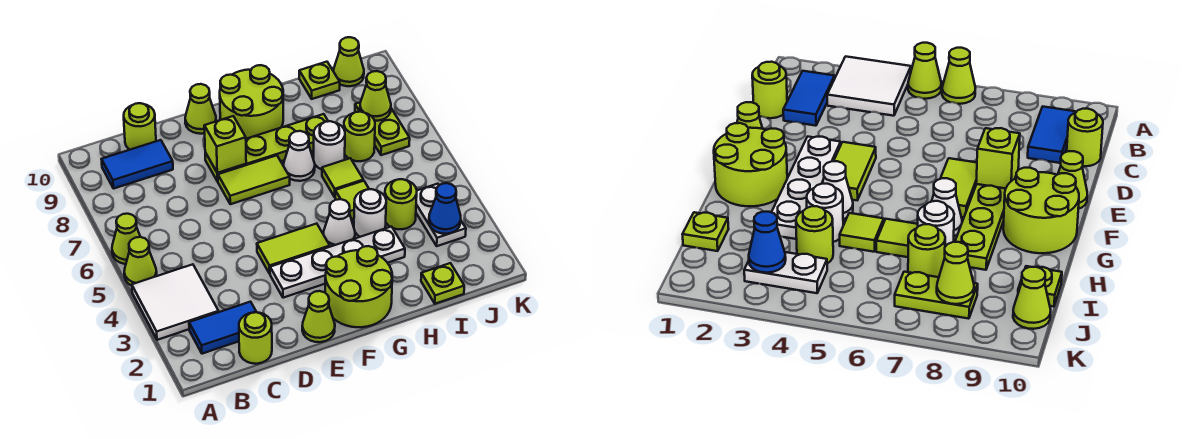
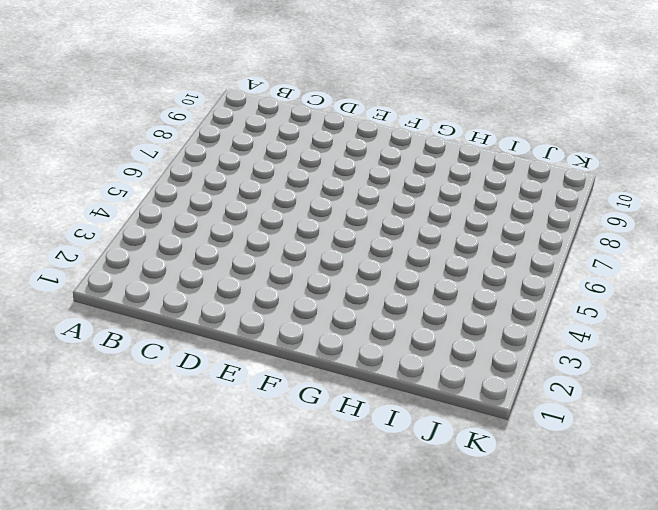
none -> white tile A3:B4 level 1
none -> lime cone A5 level 1
none -> lime cone A6 level 1
none -> blue tile B2:C2 level 1

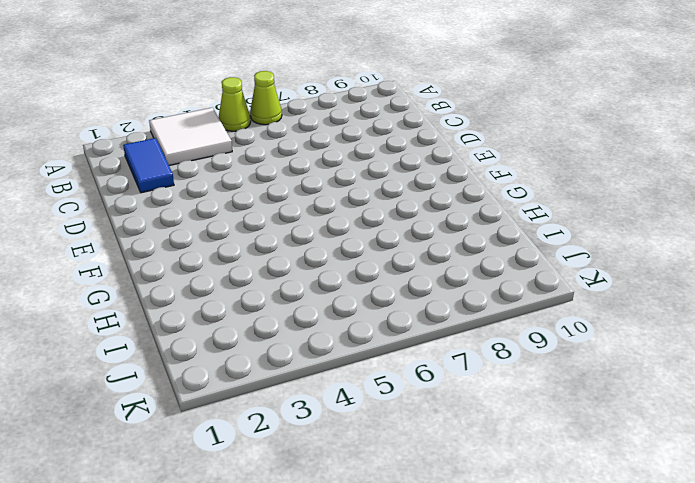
none -> blue tile B9:C9 level 1
none -> lime round brick C1 level 1
none -> lime round brick C10 level 1
none -> lime cone E1 level 1

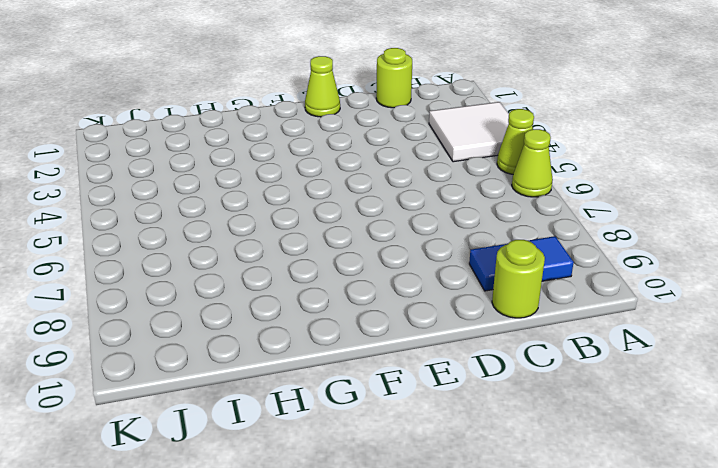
none -> blue tile B2:C2 level 1
none -> white plate E3:H3 level 1
none -> lime tile E4:F4 level 1
none -> lime tile E7:F7 level 1

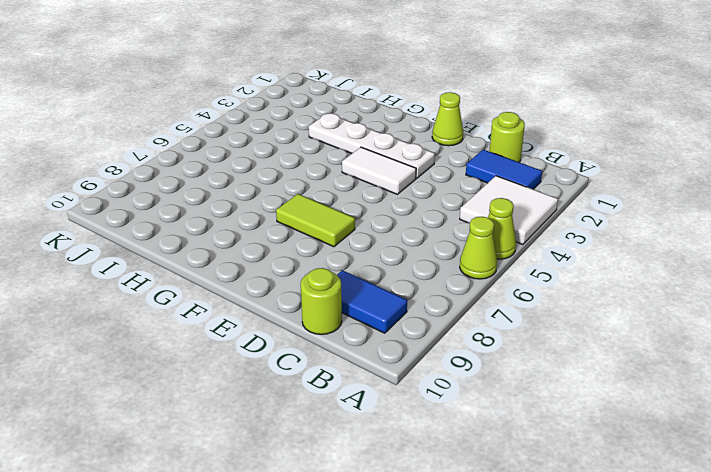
white tile E4:F4 level 1 -> lime tile E4:F4 level 1
none -> lime plate E8:H8 level 1
none -> lime cone E10 level 1
none -> lime round brick F1:G2 level 1
none -> lime round brick F9:G10 level 1

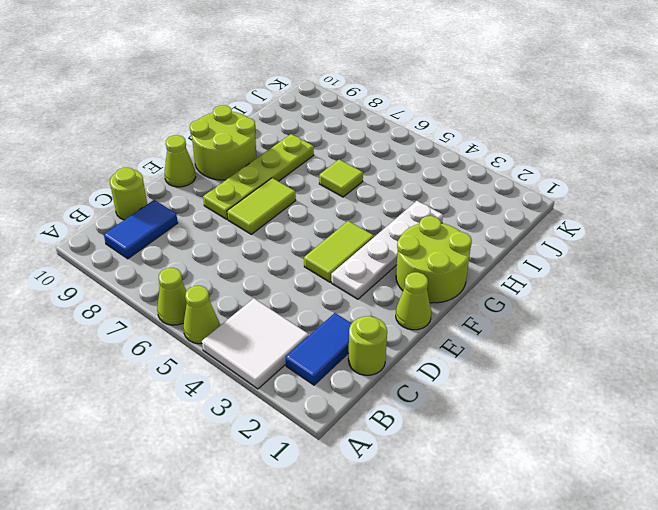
none -> white cone G4 level 1
none -> white cone G7 level 1
none -> white round brick H4 level 1
none -> lime tile H5 level 1

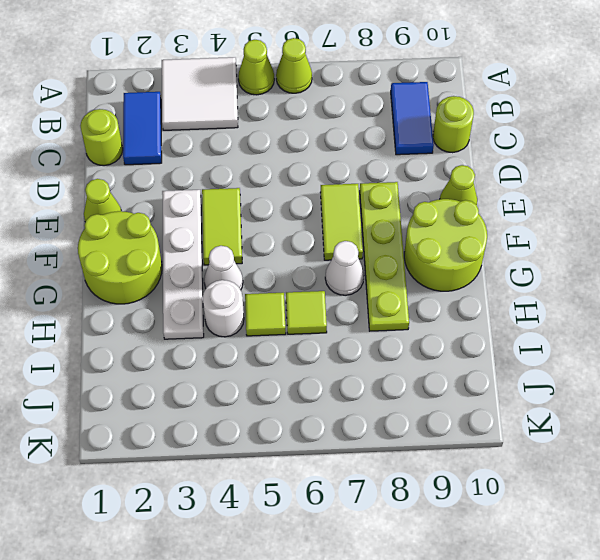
none -> white round brick H7 level 1
none -> lime plate I1 level 1
none -> lime round brick I4 level 1
none -> lime round brick I7 level 1

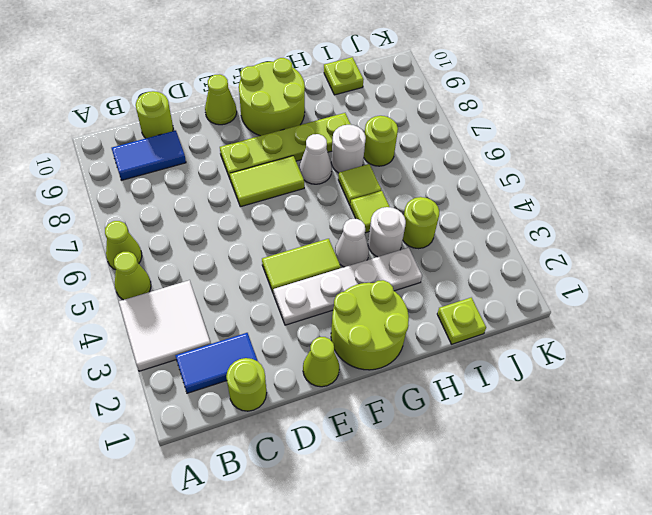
none -> white plate J3:J4 level 1
none -> lime plate J7:J8 level 1
none -> lime cone J10 level 1
none -> lime brick E8 level 2

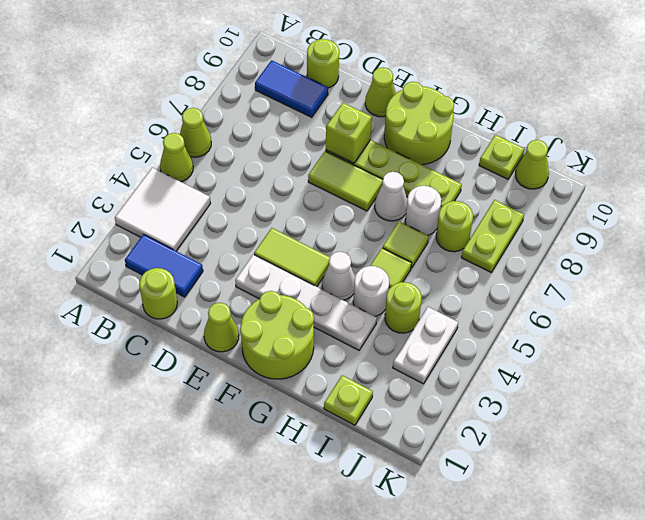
none -> blue cone J3 level 2
none -> lime cone J8 level 2

